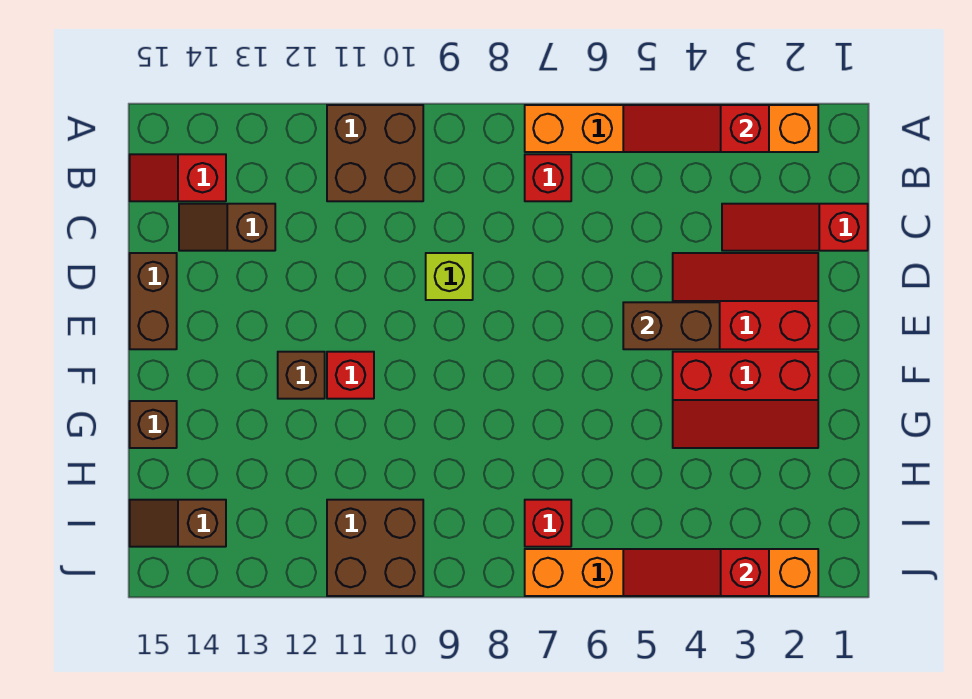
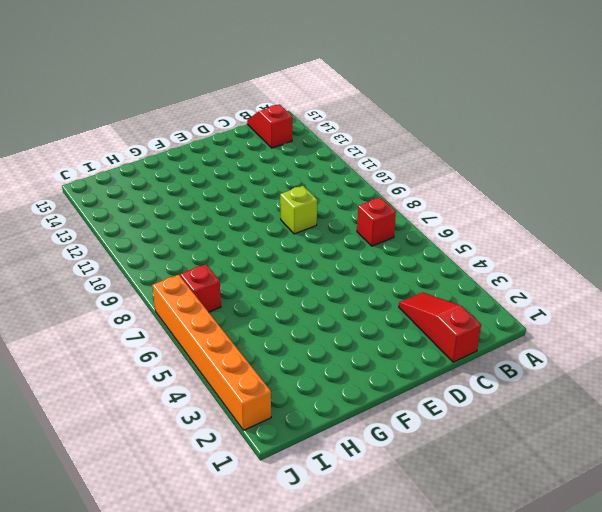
none -> orange brick A2:A7 level 1
none -> brown brick A10:B11 level 1
none -> brown slope C13:C14 level 1 top 13

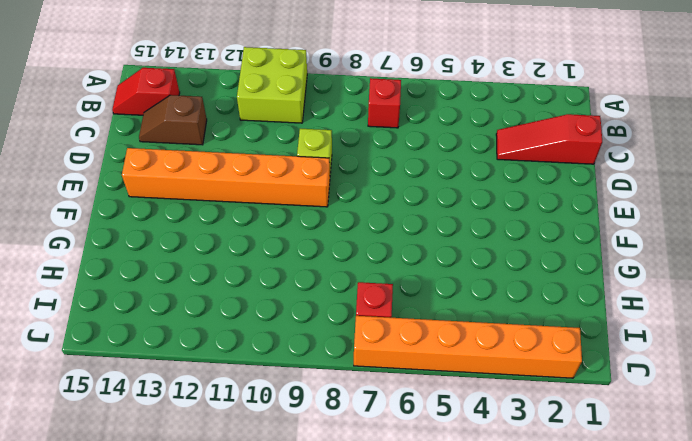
lime brick A10:B11 level 1 -> brown brick A10:B11 level 1
orange brick E9:E14 level 1 -> orange brick A2:A7 level 1
none -> red slope D2:E4 level 1 top E
none -> brown brick D15:E15 level 1
none -> red slope F2:G4 level 1 top F

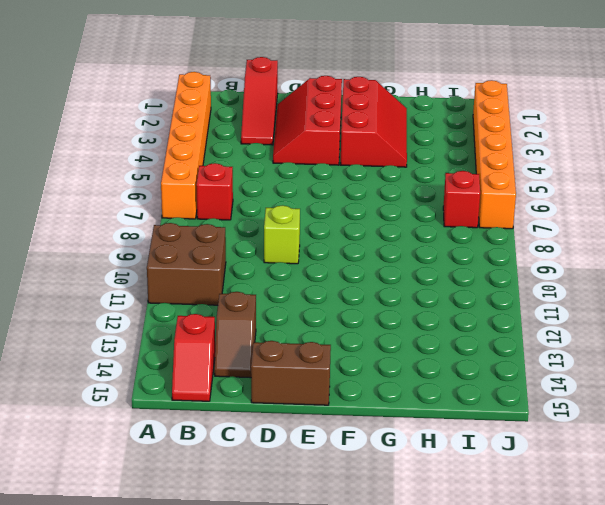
none -> red brick F11 level 1
none -> brown brick F12 level 1
none -> brown brick G15 level 1

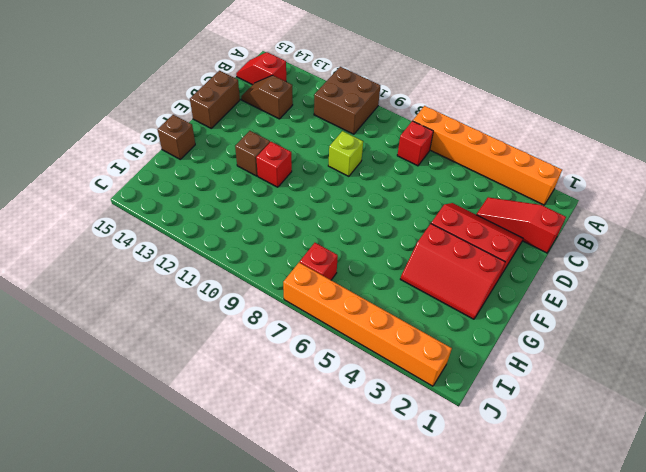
none -> brown brick I10:J11 level 1
none -> brown slope I14:I15 level 1 top 14
none -> red slope A3:A5 level 2 top 3

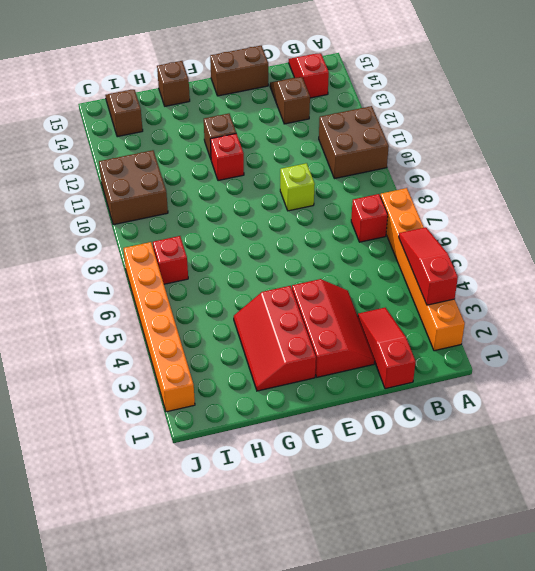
none -> brown brick E4:E5 level 2
none -> red slope J3:J5 level 2 top 3

